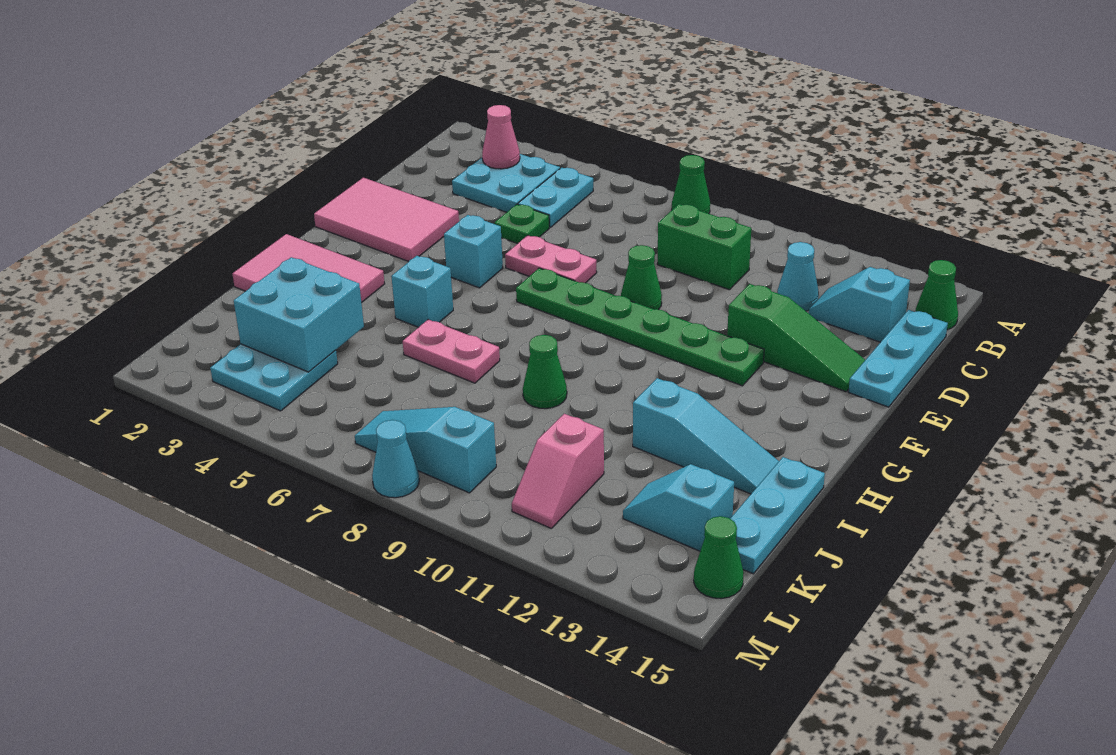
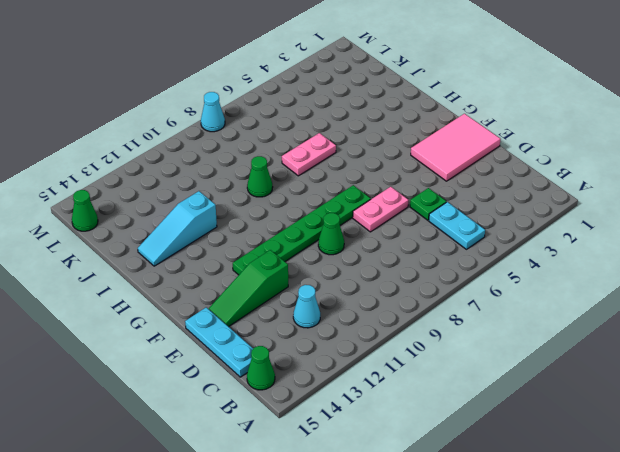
none -> green cone A8 level 1
none -> cyan plate B3:C4 level 1
none -> green brick C9:C10 level 1

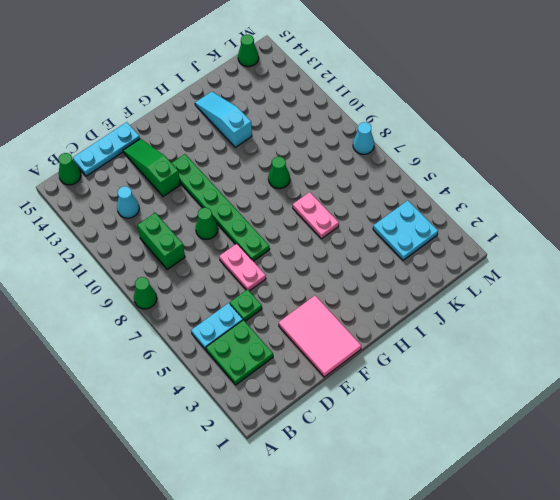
green plate B3:C4 level 1 -> cyan plate B3:C4 level 1
none -> cyan slope C13:C14 level 1 top 14
none -> cyan brick F5 level 1
none -> pink tile H1:I3 level 1

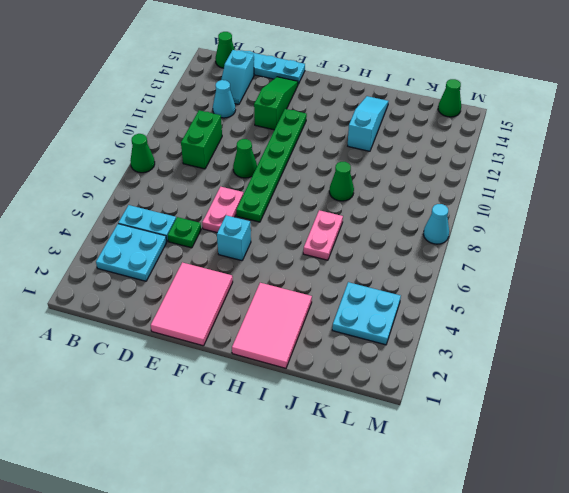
none -> cyan brick H5 level 1
none -> cyan plate I15:K15 level 1
none -> pink slope K11:L11 level 1 top K

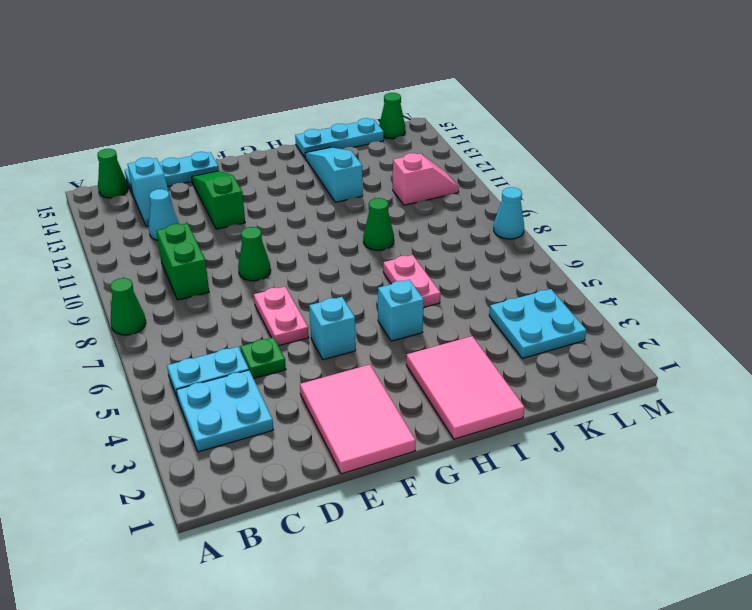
none -> green plate F7:F12 level 1
none -> cyan slope K13:K14 level 1 top 14
none -> cyan slope L7:L9 level 1 top 9

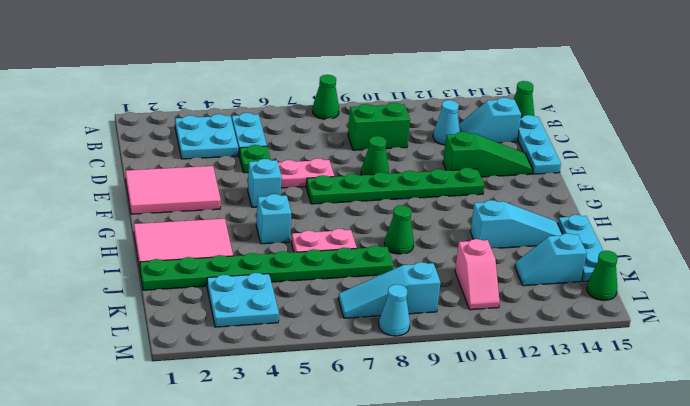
green plate J1:J8 level 1 -> none
none -> pink cone B3 level 2
none -> cyan brick J3:K4 level 2

